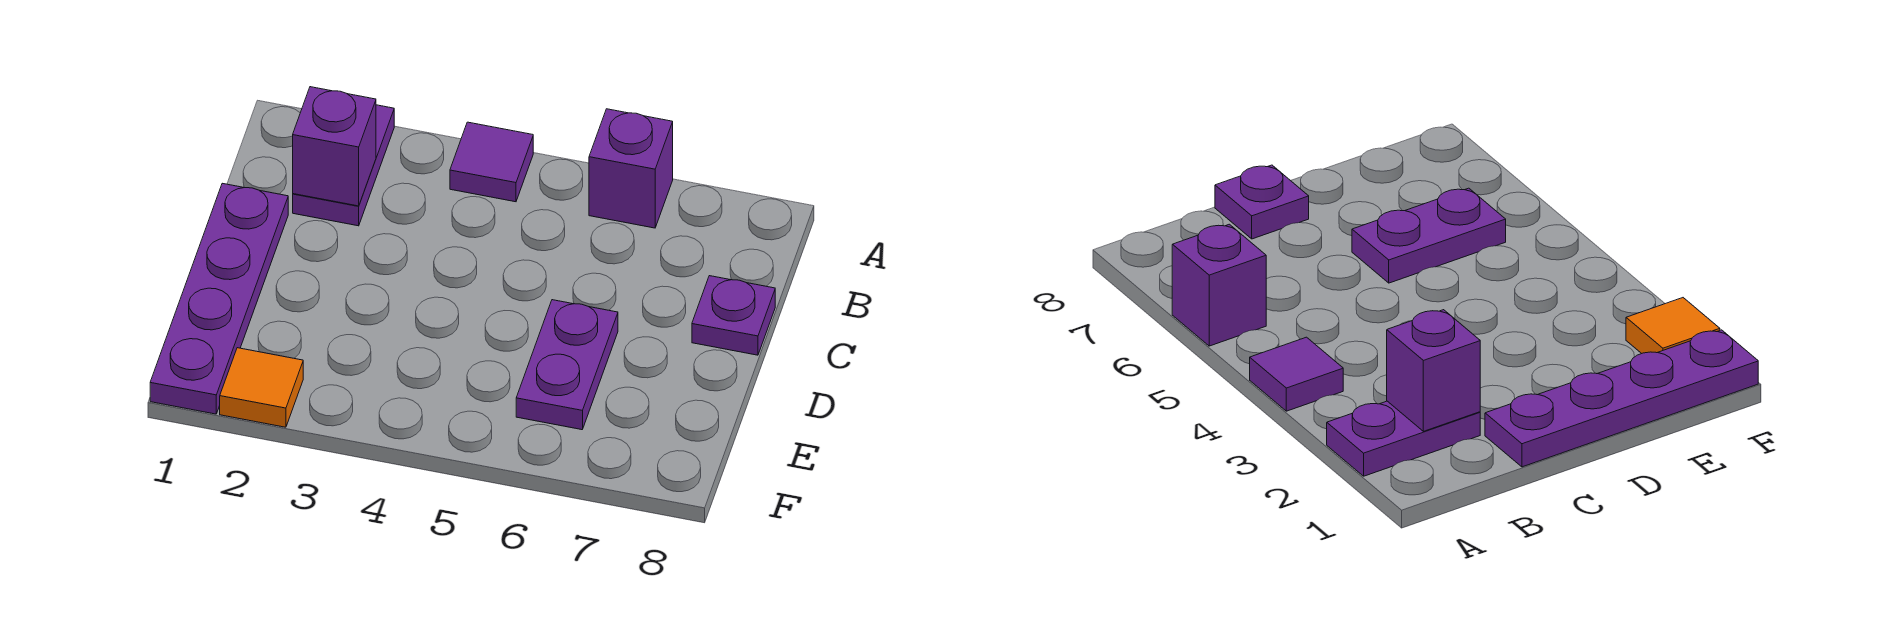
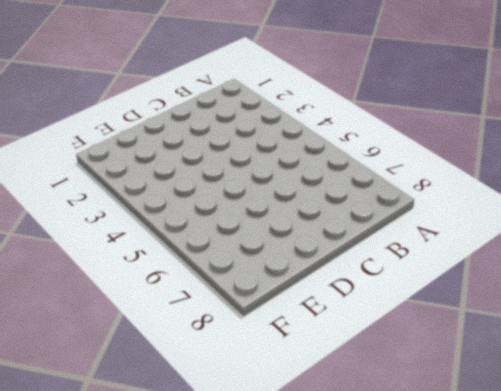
none -> purple plate A2:B2 level 1
none -> purple tile A4 level 1

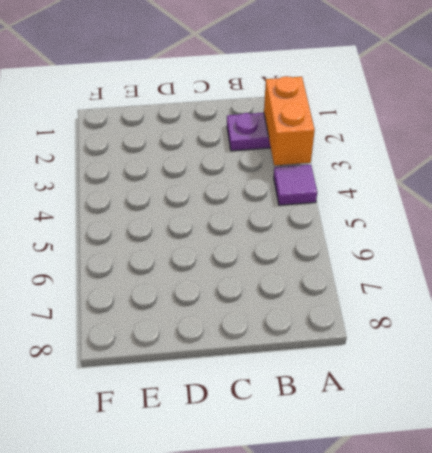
orange brick A2:A3 level 2 -> none
none -> purple brick A6 level 1
none -> purple plate C1:F1 level 1

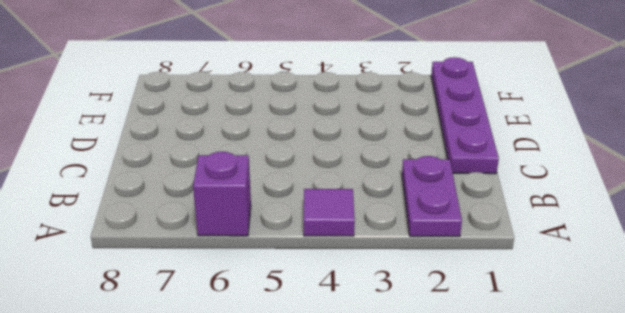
none -> purple plate C8 level 1
none -> purple plate D6:E6 level 1

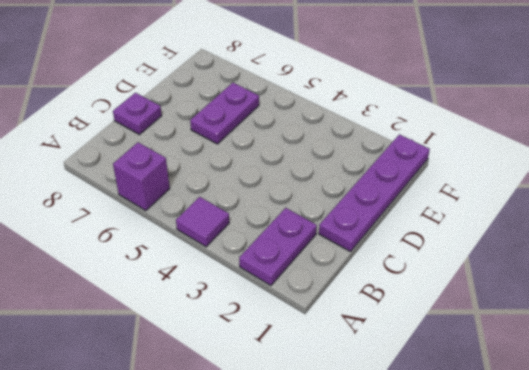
none -> orange tile F2 level 1
none -> purple brick B2 level 2

